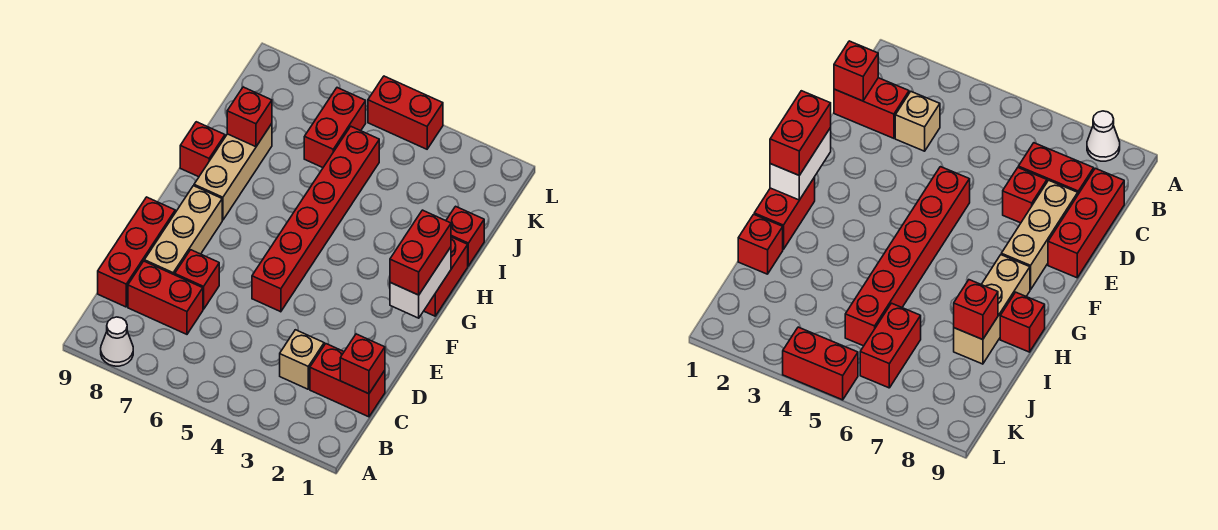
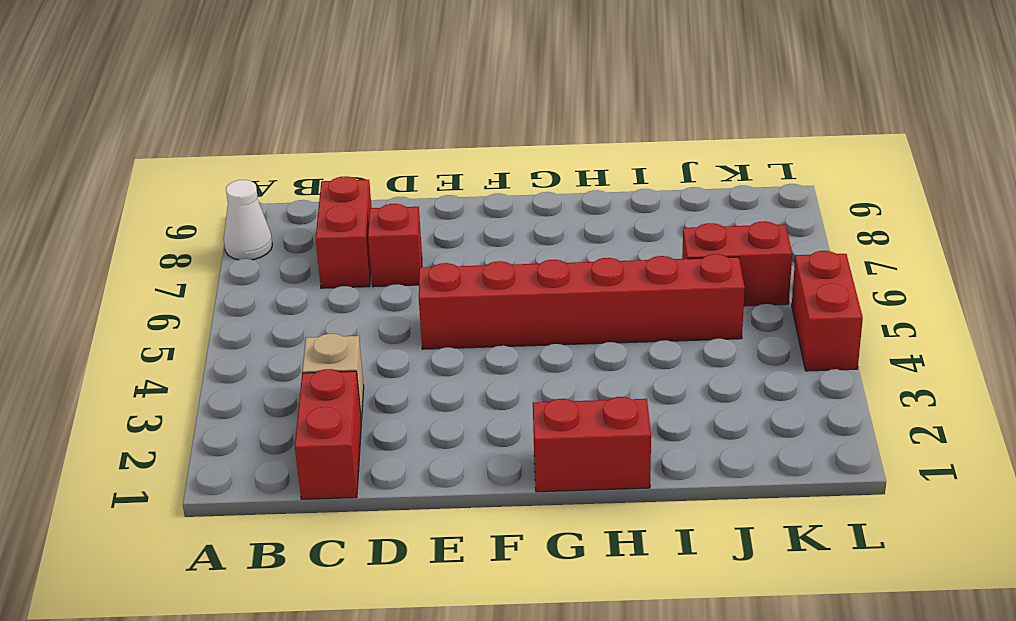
none -> red brick C9:E9 level 1
none -> tan brick D8:F8 level 1
none -> tan brick G8:I8 level 1

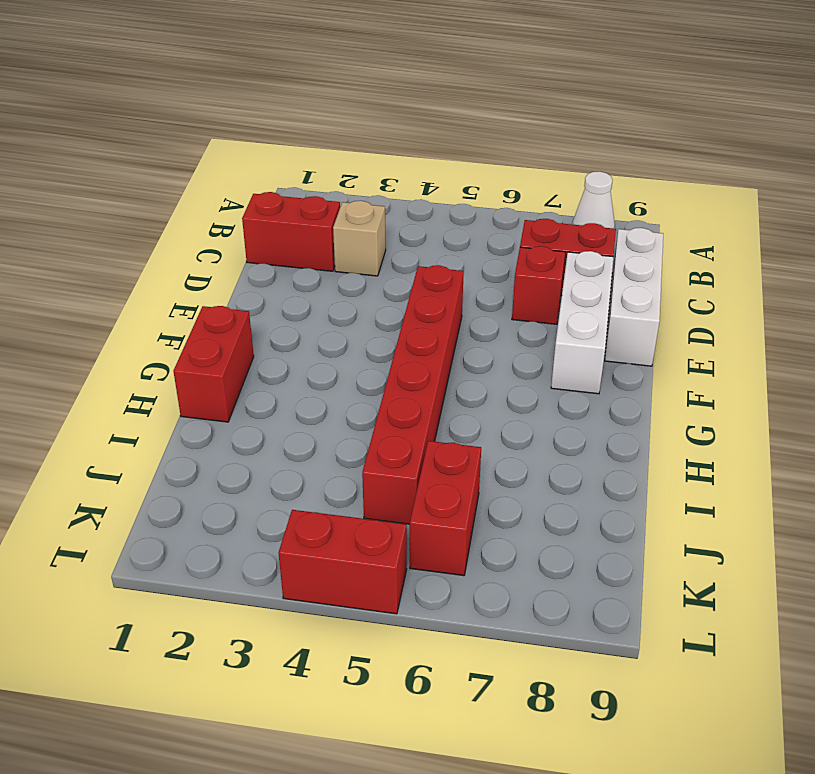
white brick C9:E9 level 1 -> red brick C9:E9 level 1
white brick D8:F8 level 1 -> tan brick D8:F8 level 1
none -> tan brick G8:I8 level 1
none -> red brick H9 level 1
none -> red brick I1 level 1

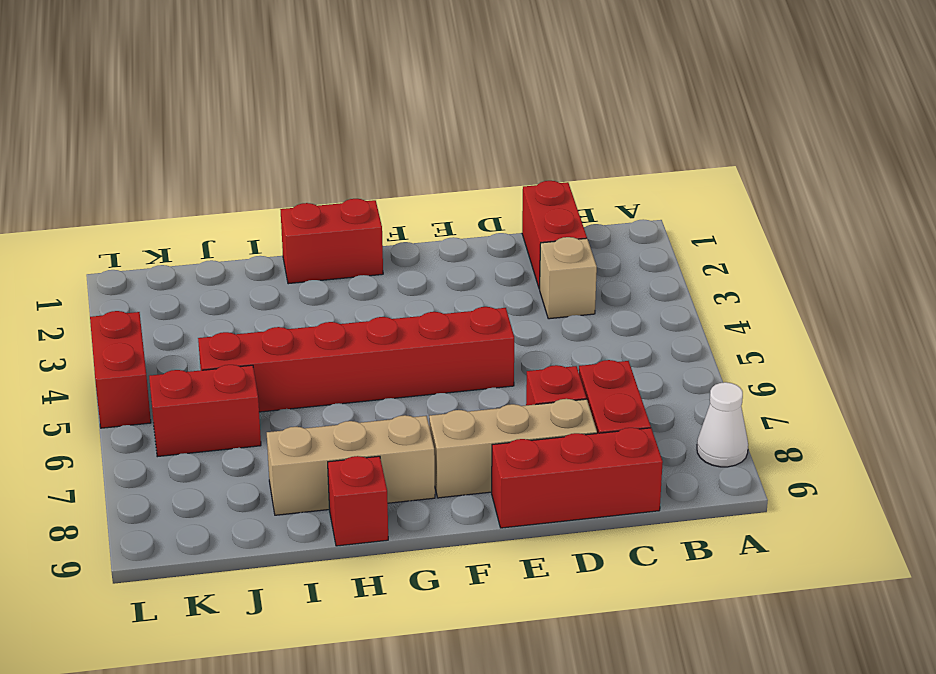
none -> red brick I1 level 1
none -> red brick C1 level 2
none -> white brick F1:G1 level 2

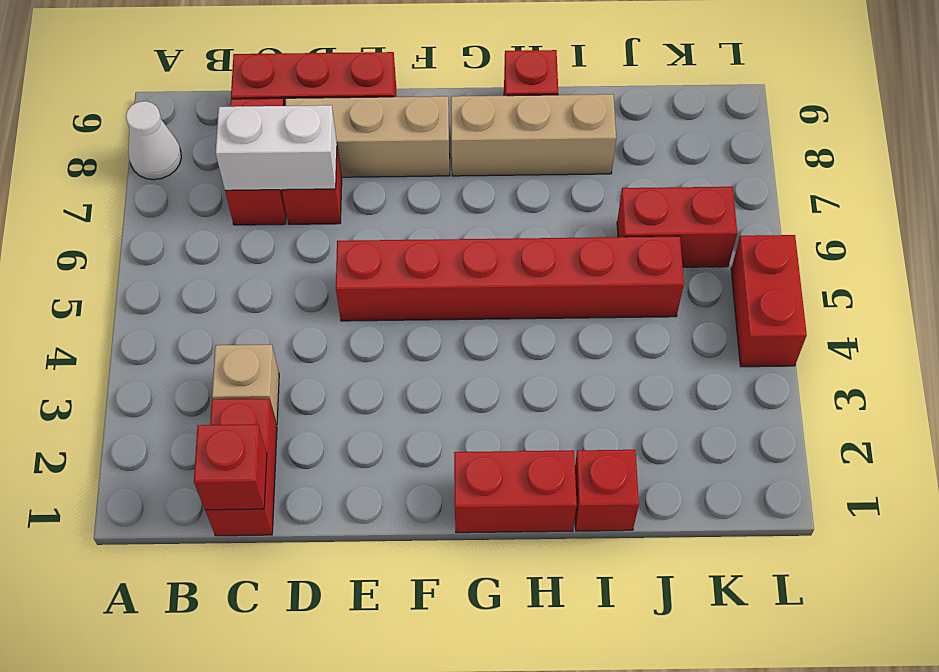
white brick C7:D7 level 2 -> white brick F1:G1 level 2
none -> red brick I8 level 2
none -> red brick F1:G1 level 3

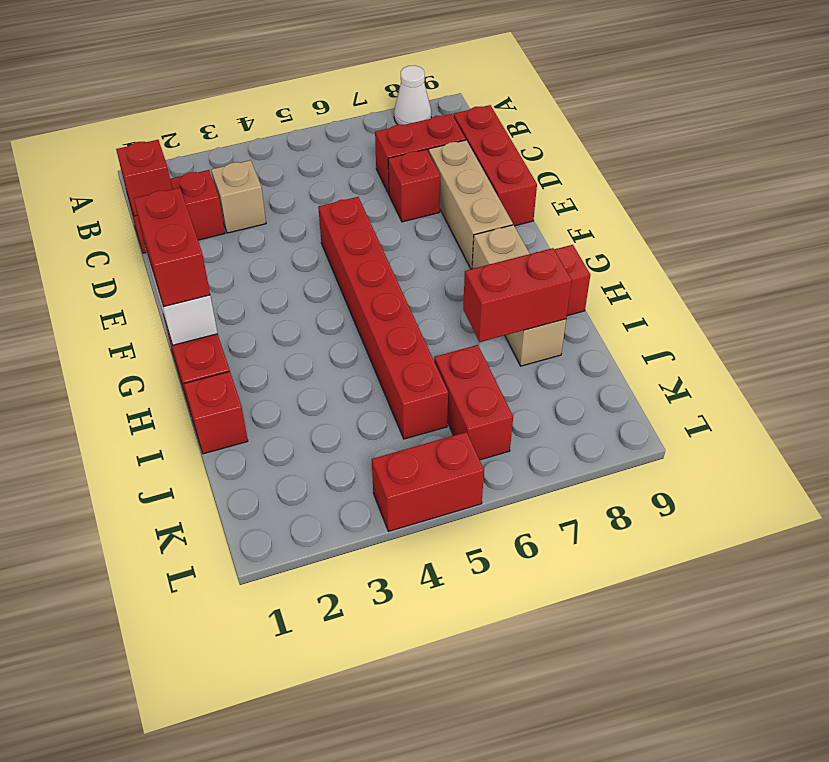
red brick I7:I8 level 2 -> red brick I8 level 2

